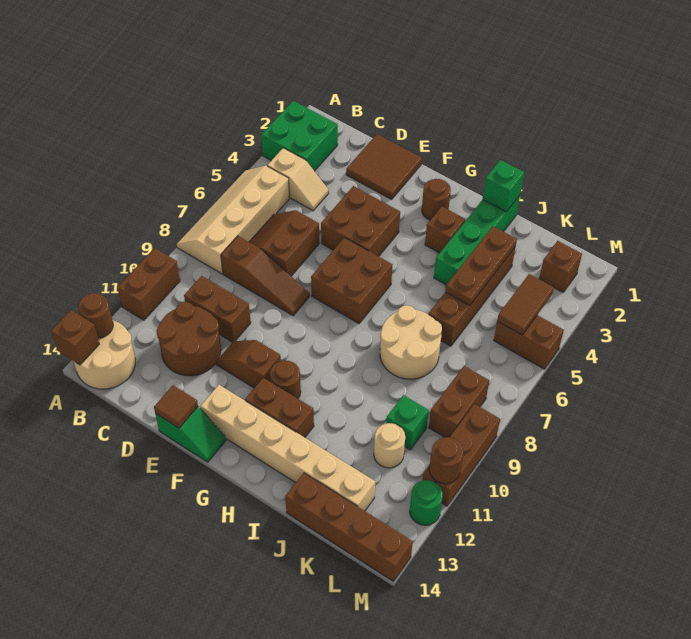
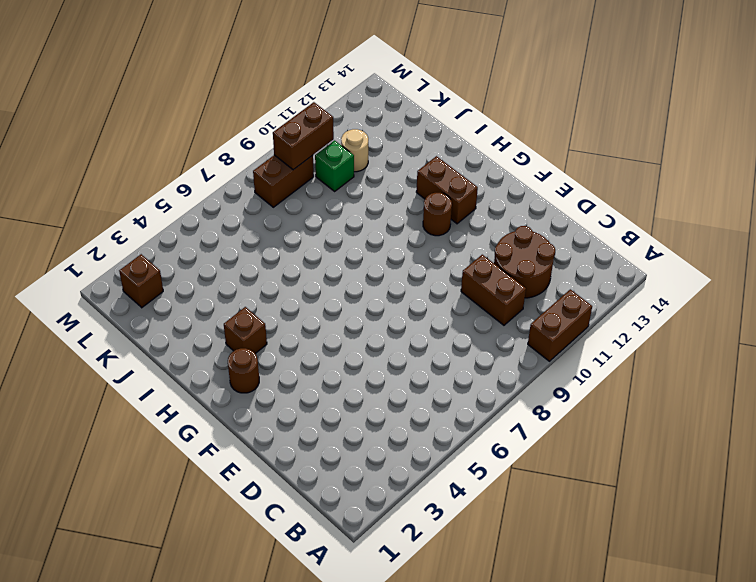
brown brick L9:L10 level 2 -> brown brick L5:M5 level 1
none -> green brick A2:B3 level 1
none -> tan slope A5:B8 level 1 top B
none -> tan round brick A13:B14 level 1
none -> tan slope B4:C4 level 1 top B

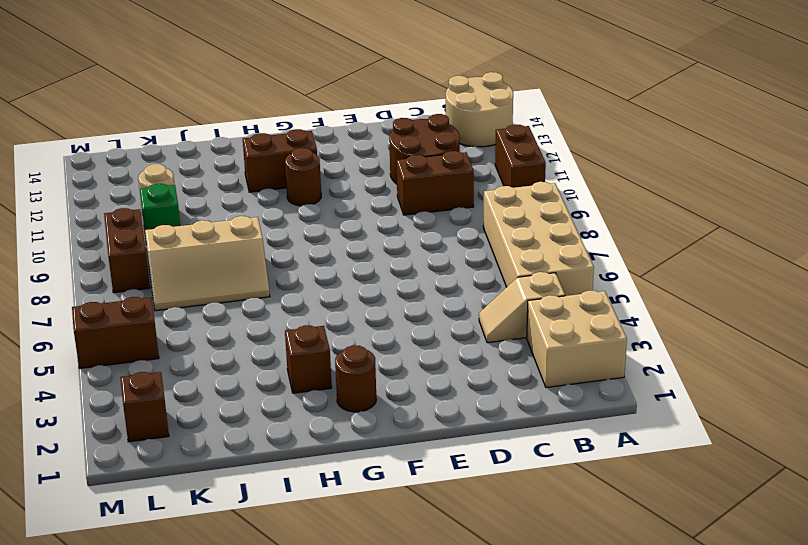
tan brick A2:B3 level 1 -> green brick A2:B3 level 1
tan brick A5:B8 level 1 -> tan slope A5:B8 level 1 top B
tan slope I7:K8 level 1 top 8 -> tan round brick I7:J8 level 1
none -> brown slope C6:D7 level 1 top D
none -> brown slope C8:E8 level 1 top C
none -> brown tile D1:E2 level 1
none -> brown brick E4:F5 level 1

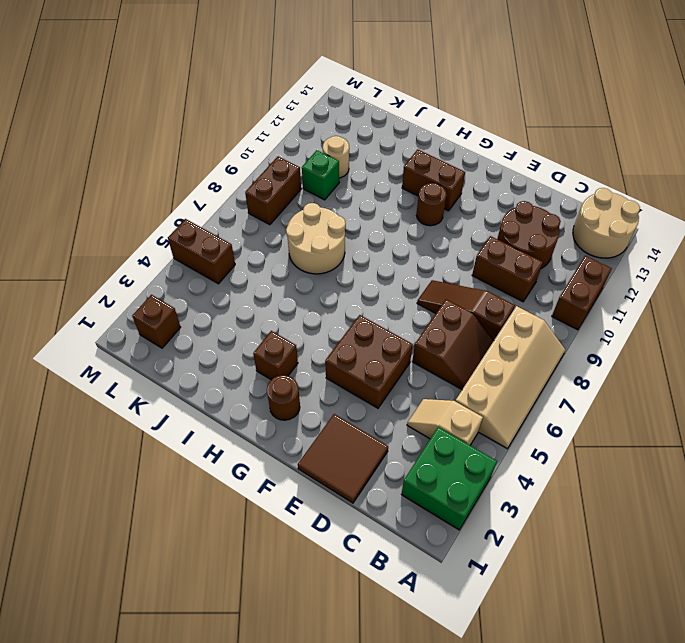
none -> brown slope E11:F11 level 1 top F
none -> green slope E14:F14 level 1 top E
none -> brown brick F6:G7 level 1
none -> tan brick F13:K13 level 1

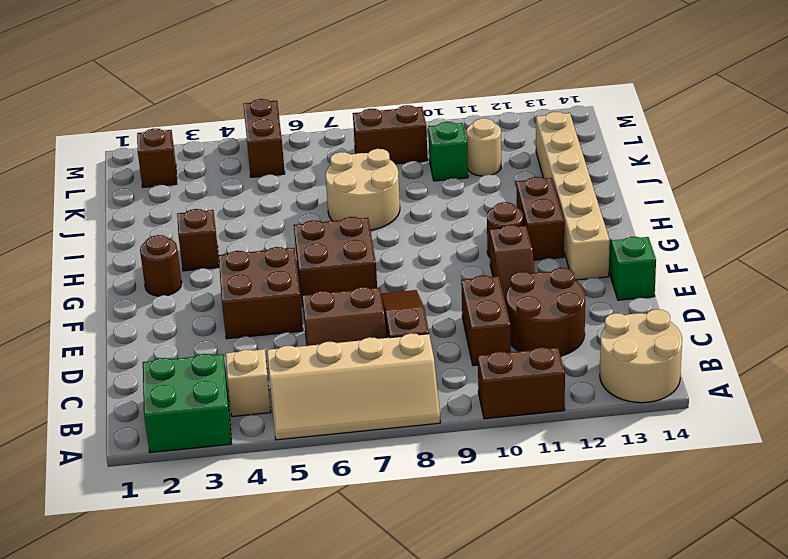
none -> brown tile D1:E2 level 1
none -> green brick I1:I4 level 1
none -> brown brick J3:J6 level 1
none -> brown brick J14:M14 level 1

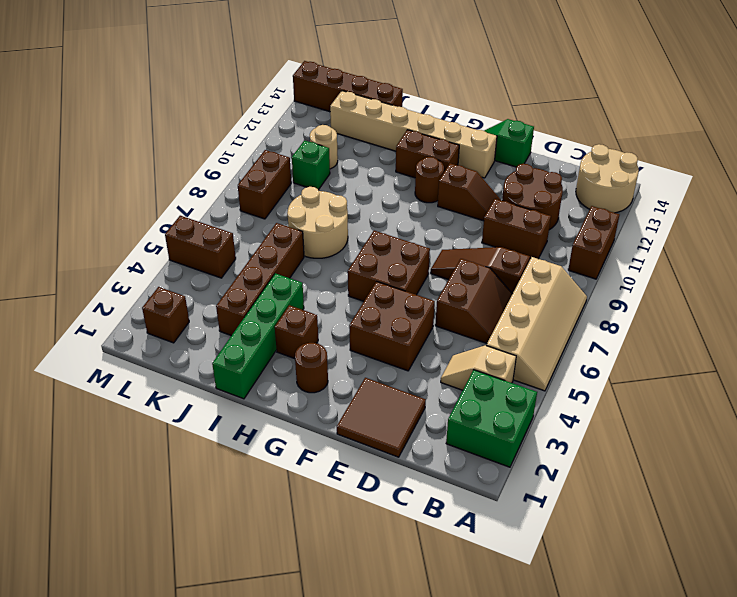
none -> brown brick M9:M11 level 1
none -> green round brick M12 level 1
none -> brown round brick A13 level 2
none -> brown brick A14 level 2

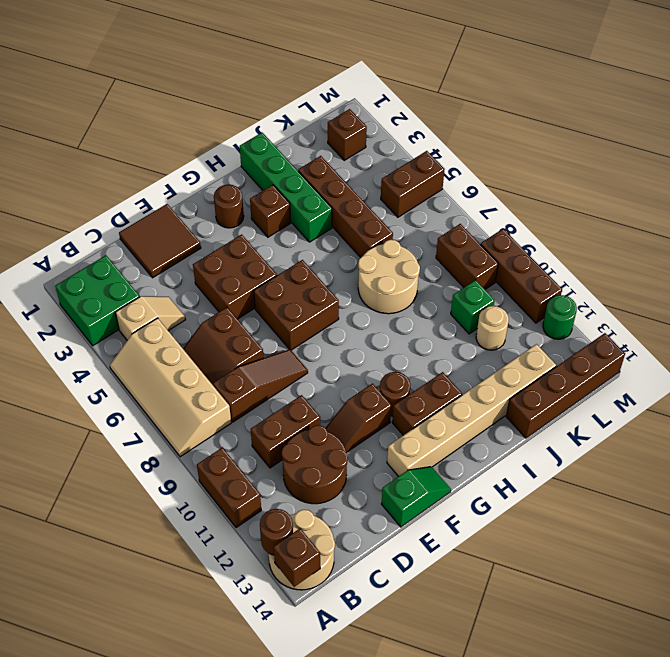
none -> brown tile E14 level 2
none -> green brick I1 level 2
none -> brown plate J3:J5 level 2
none -> brown tile L4:L5 level 2

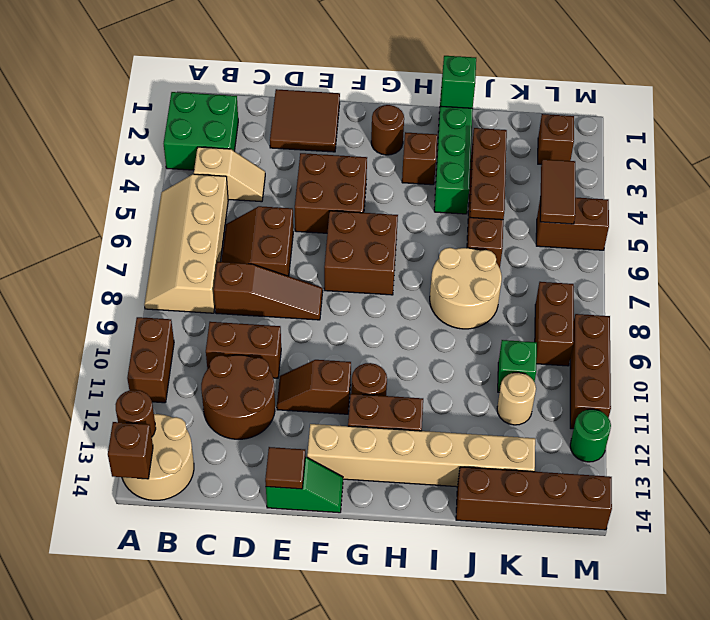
none -> brown round brick M11 level 2

